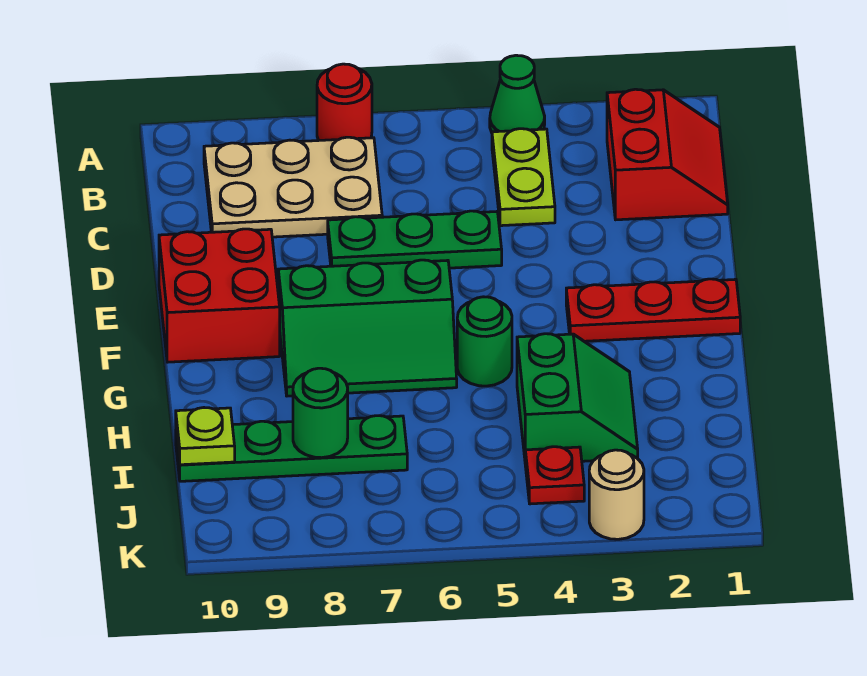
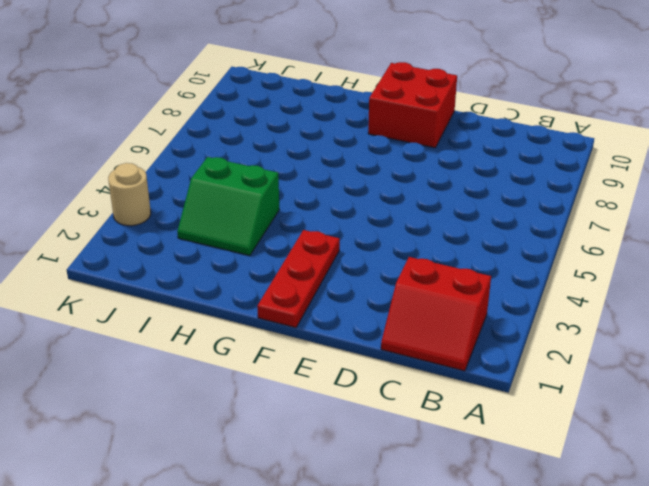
none -> green cone A4 level 1
none -> red round brick A7 level 1
none -> lime plate B4:C4 level 1

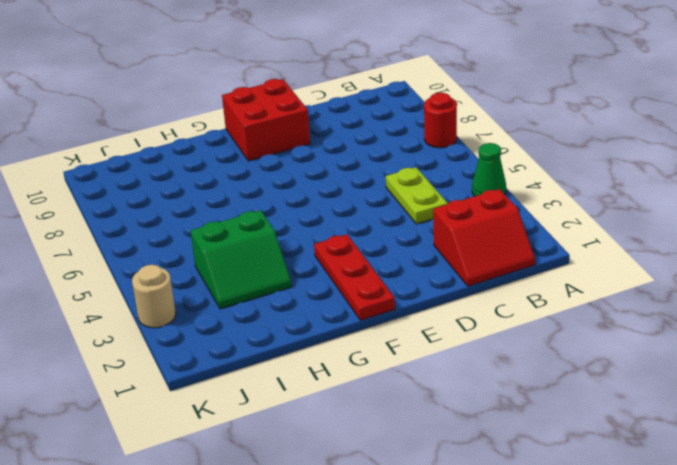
lime plate C4:C5 level 1 -> lime plate B4:C4 level 1
none -> tan plate B7:C9 level 1
none -> green plate D5:D7 level 1
none -> green slope F6:G8 level 1 top F

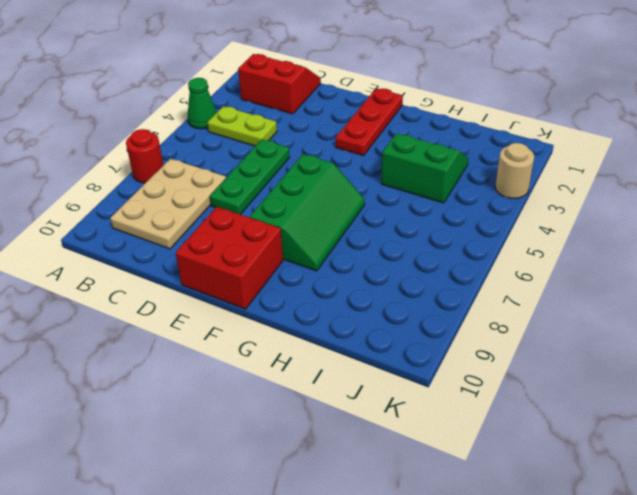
none -> green round brick G5 level 1
none -> green plate I7:I10 level 1
none -> red plate J4 level 1

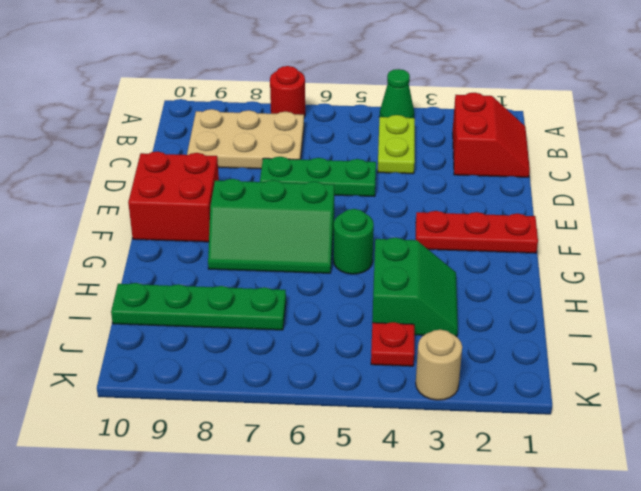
none -> green round brick I8 level 2
none -> lime plate I10 level 2

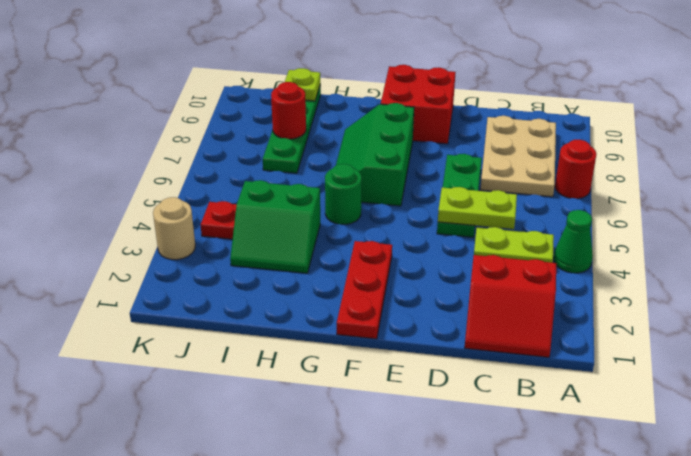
lime plate C5:D5 level 2 -> none
red round brick I8 level 2 -> green round brick I8 level 2

